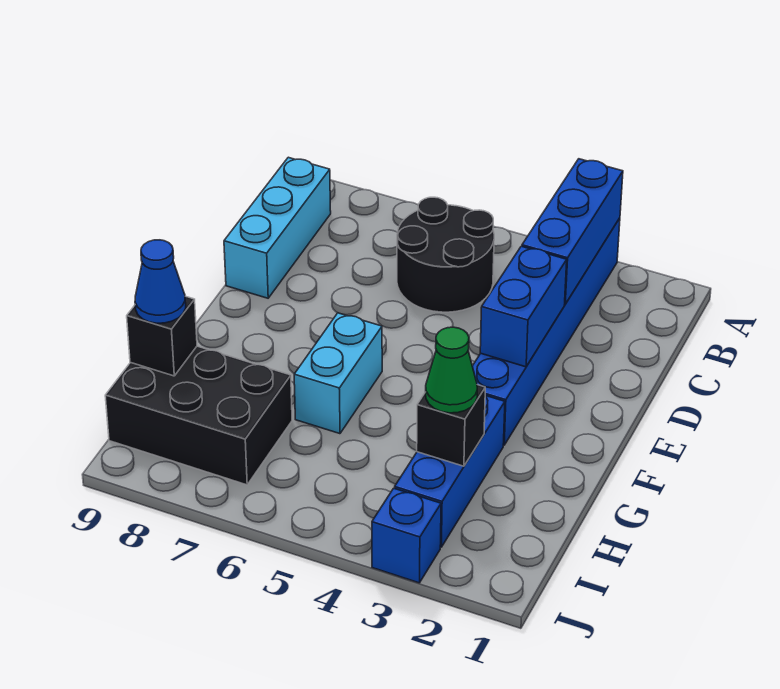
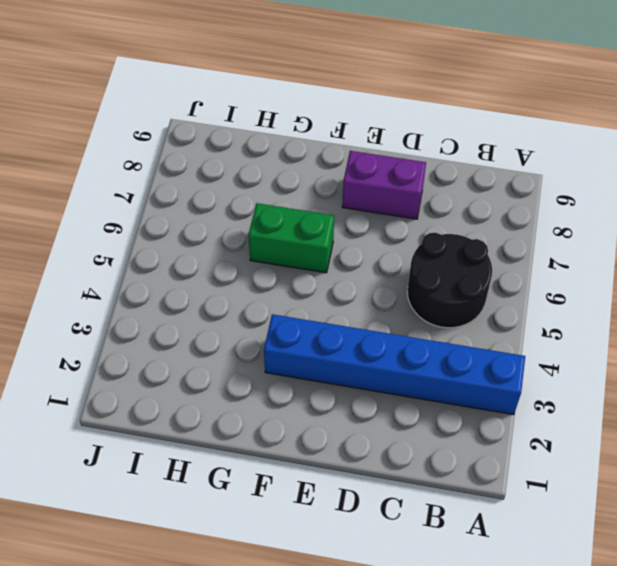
purple brick D8:E8 level 1 -> none
green brick F6:G6 level 1 -> cyan brick F6:G6 level 1
none -> cyan brick B9:D9 level 1
none -> blue brick G3:I3 level 1
none -> black brick H7:I9 level 1

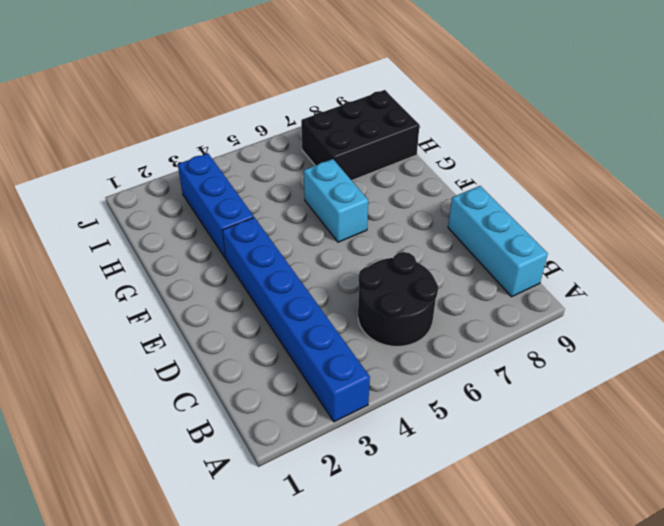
none -> blue brick J3 level 1
none -> blue brick A3:C3 level 2
none -> blue brick D3:E3 level 2

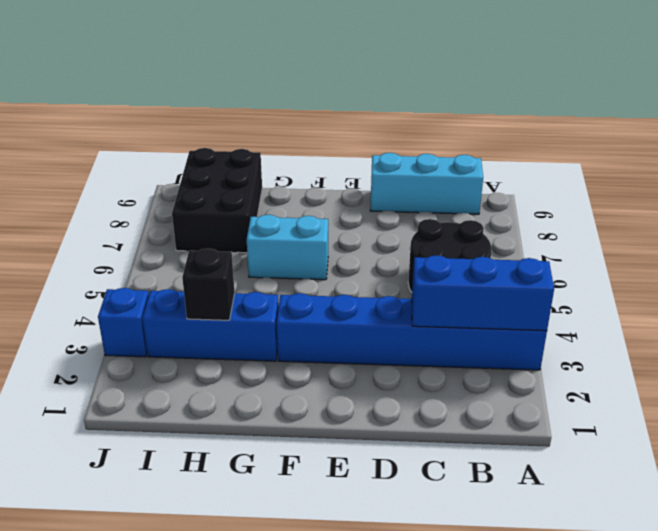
none -> blue brick D3:E3 level 2
none -> black brick H9 level 2
none -> green cone H3 level 3

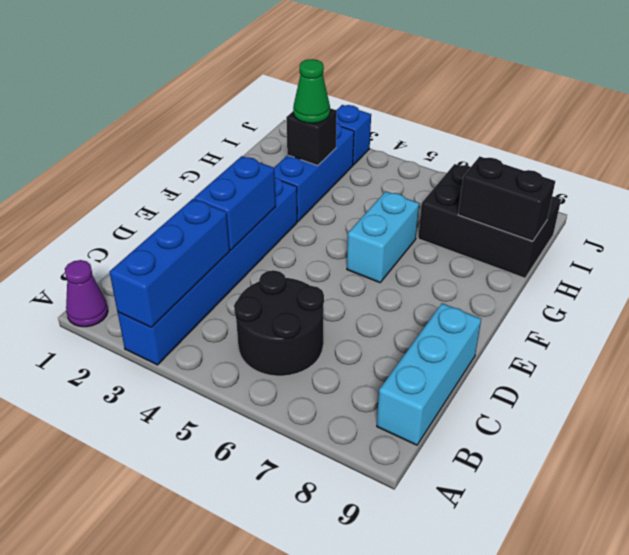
purple cone A1 level 1 -> none
black brick H8:H9 level 2 -> black brick H9 level 2
none -> blue cone H9 level 3

